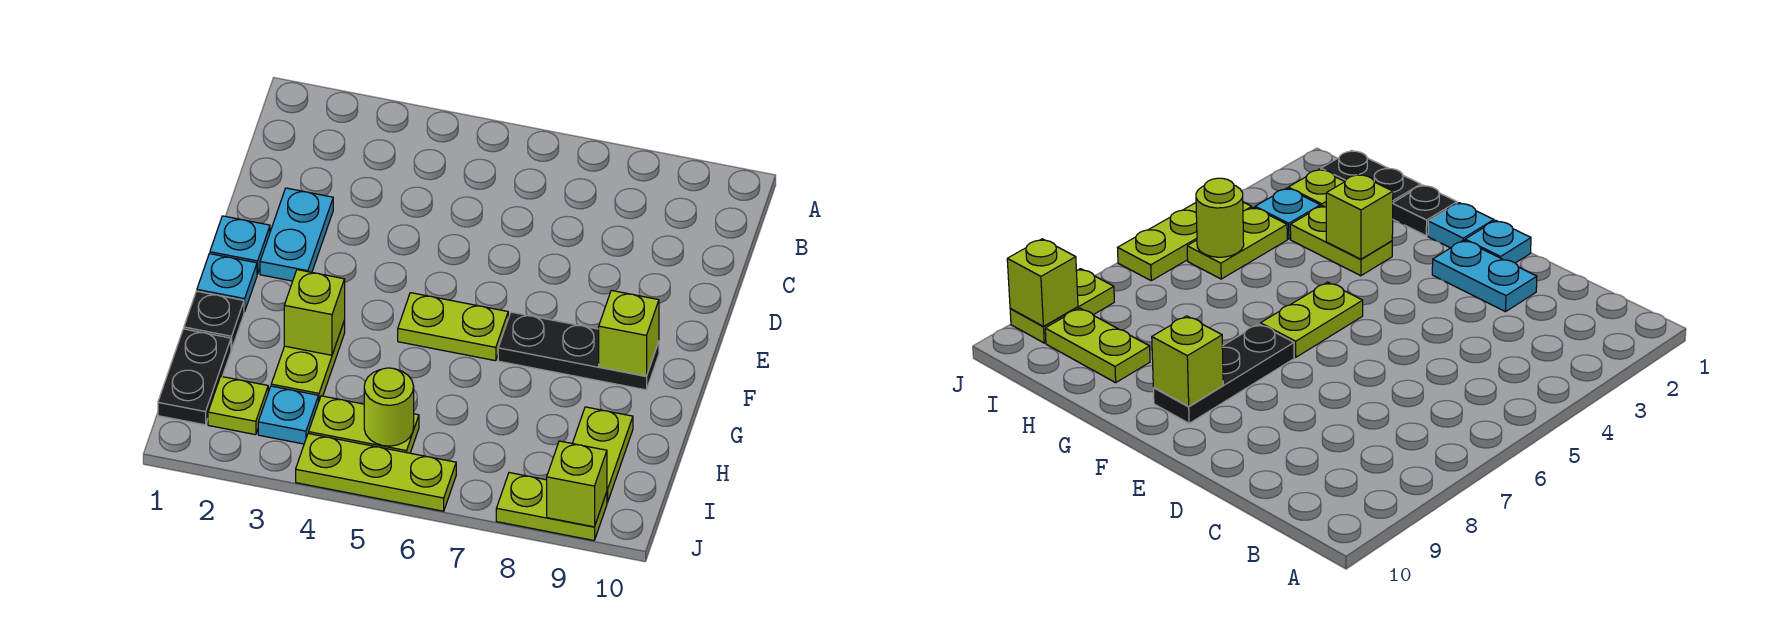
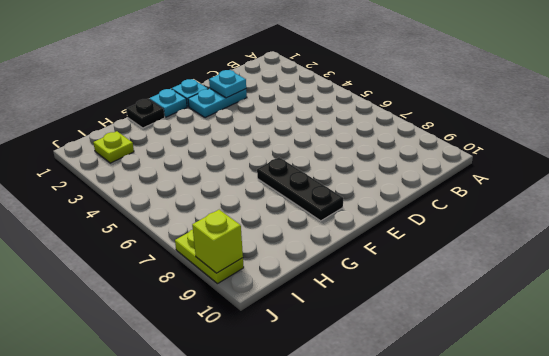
cyan plate D2 level 2 -> cyan plate I3 level 1
none -> lime plate F5:F6 level 1
none -> lime plate G3:H3 level 1
none -> black plate H1:I1 level 1

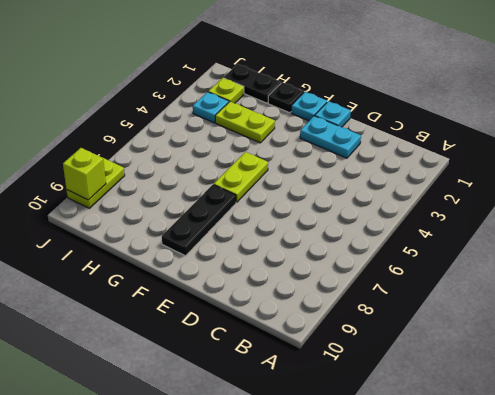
none -> lime plate H9:I9 level 1
none -> lime plate I4:I5 level 1
none -> lime plate J4:J6 level 1

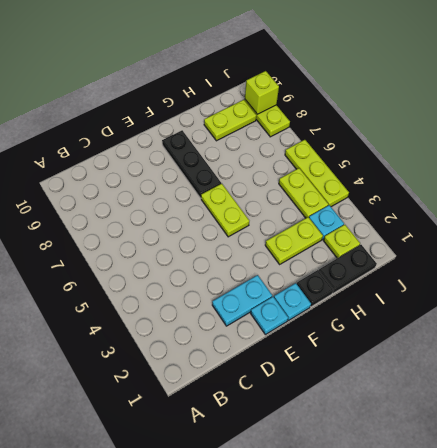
none -> lime brick F9 level 2
none -> lime brick G3 level 2
none -> lime round brick I5 level 2

